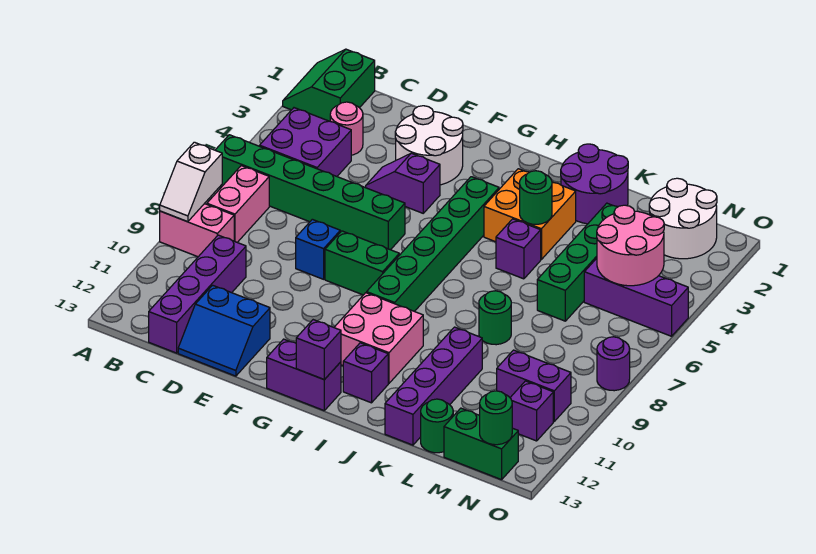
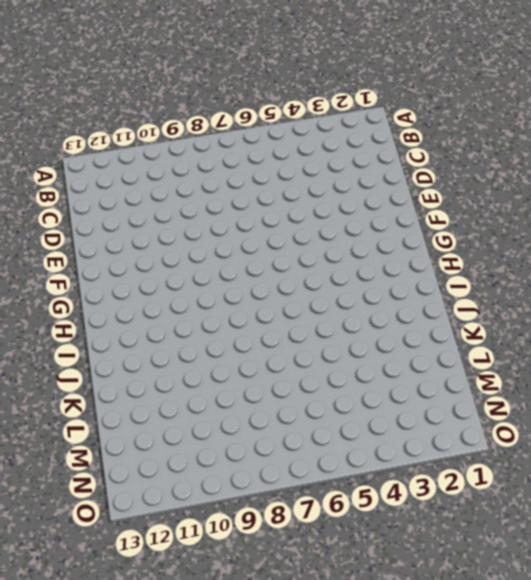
none -> green slope A1:B2 level 1 top B
none -> green brick A6:F6 level 1
none -> pink brick A9:B9 level 1
none -> purple brick B4:C5 level 1

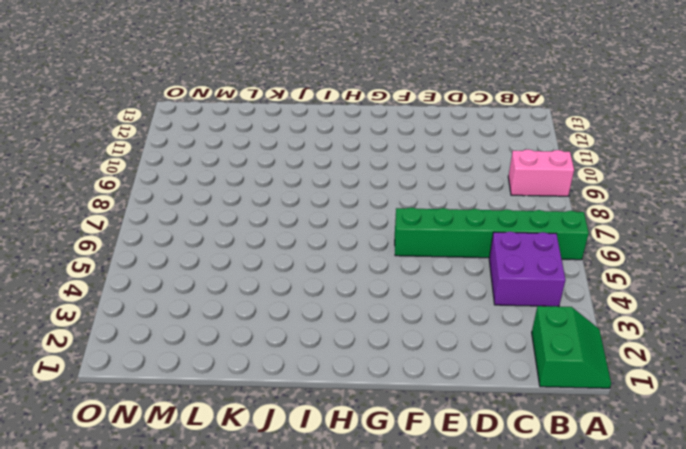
none -> pink brick B7:B8 level 1
none -> pink round brick C3 level 1
none -> purple brick C10:C13 level 1
none -> blue slope D12:E13 level 1 top 12

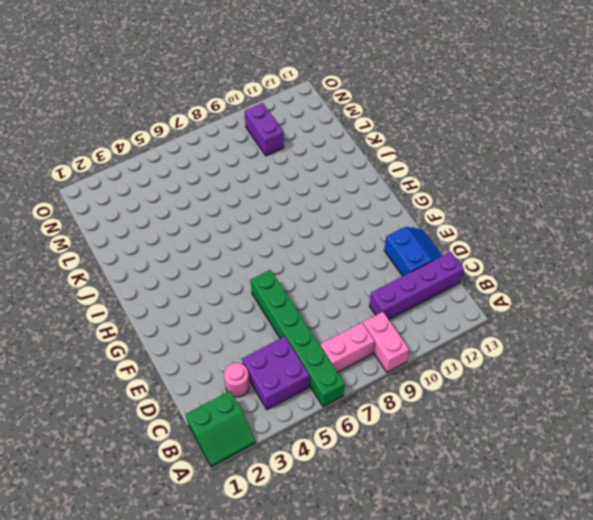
none -> white round brick E2:F3 level 1
none -> purple slope E4:F4 level 1 top F
none -> blue brick E8 level 1
none -> green brick F8:G8 level 1

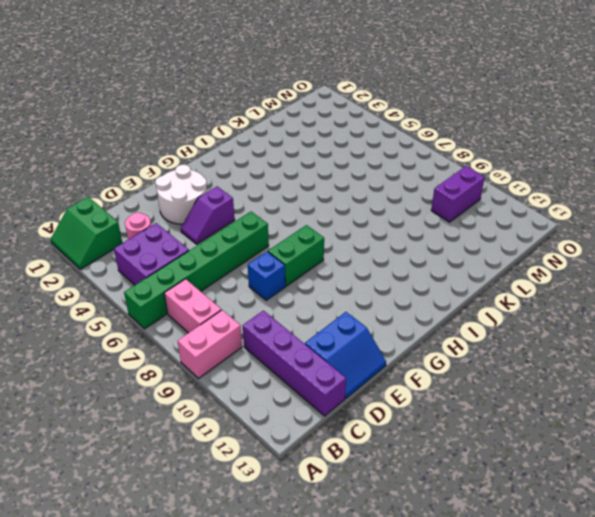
none -> purple brick G13:H13 level 1
none -> green brick H4:H9 level 1
none -> pink brick H10:I11 level 1
none -> orange brick I3:J4 level 1

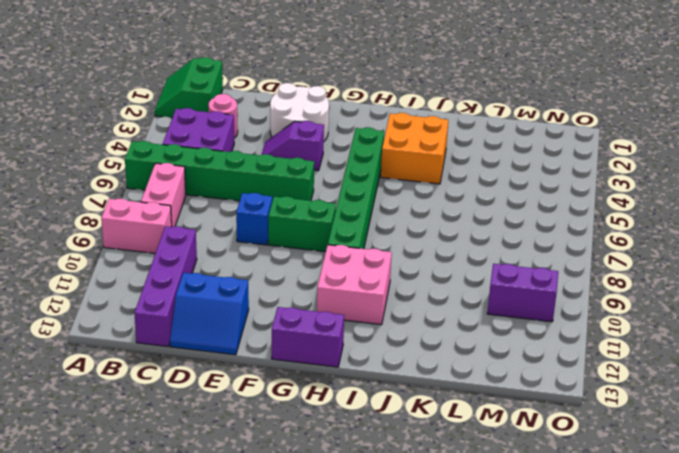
none -> purple brick I12 level 1
none -> purple round brick J1:K2 level 1
none -> purple brick J5 level 1
none -> green round brick K8 level 1

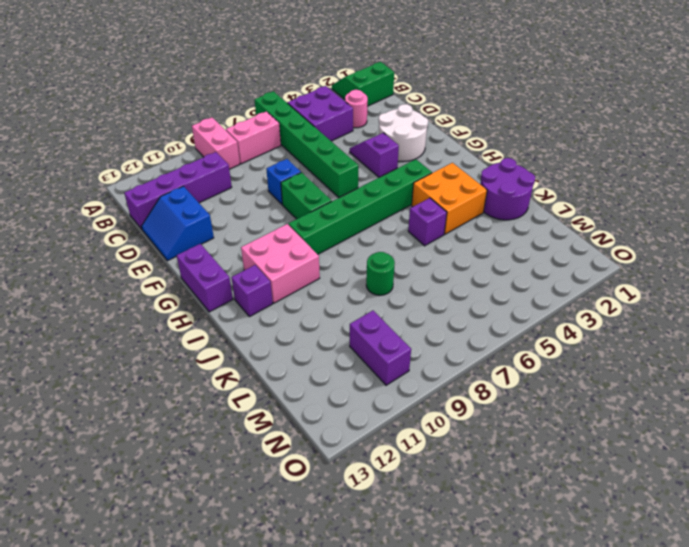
none -> purple brick K10:K13 level 1
none -> green brick L3:L6 level 1
none -> green round brick L13 level 1
none -> white round brick M1:N2 level 1

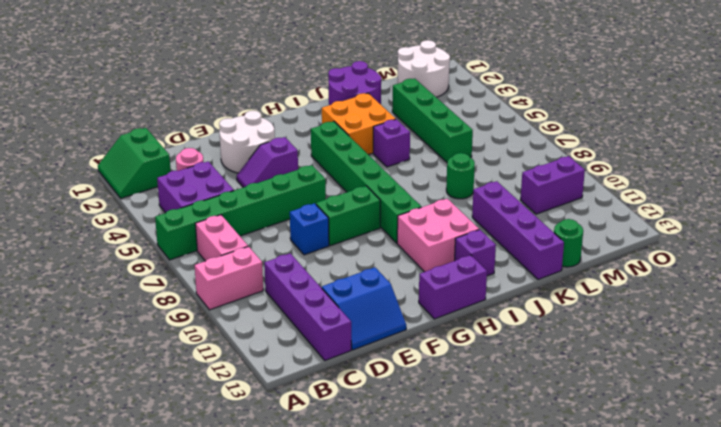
none -> purple brick M5:O5 level 1
none -> green brick M13:N13 level 1
none -> purple brick N11 level 1
none -> purple round brick O8 level 1

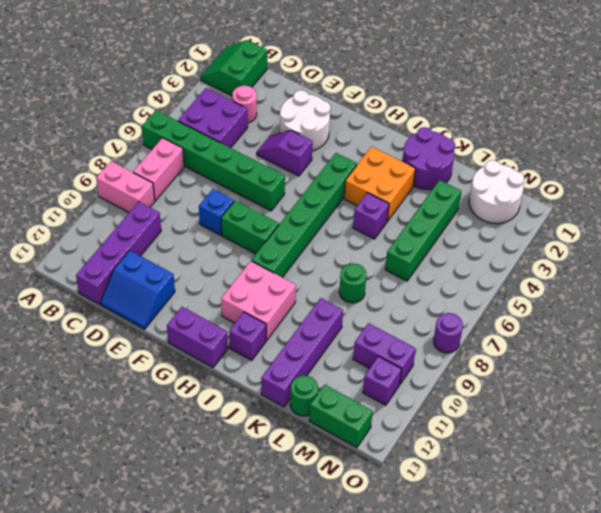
none -> purple brick M5:O5 level 1
none -> white slope A8:A9 level 2 top 8
none -> purple brick H13 level 2
none -> green round brick J4 level 2

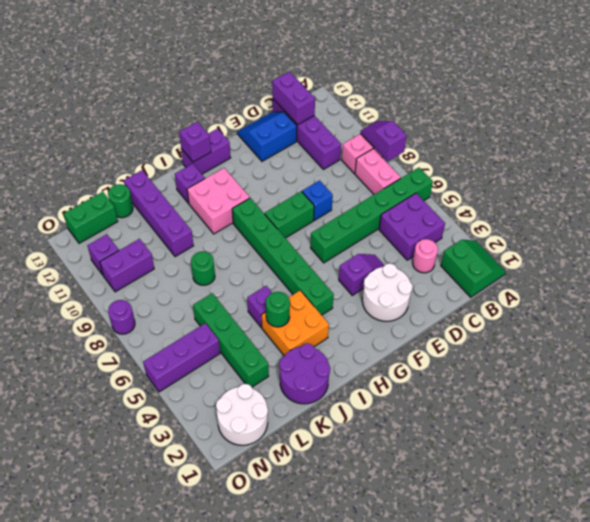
purple slope A8:A9 level 2 top 8 -> white slope A8:A9 level 2 top 8
purple brick C12:C13 level 2 -> none
none -> pink round brick M4:N5 level 2
none -> green round brick N13 level 2

